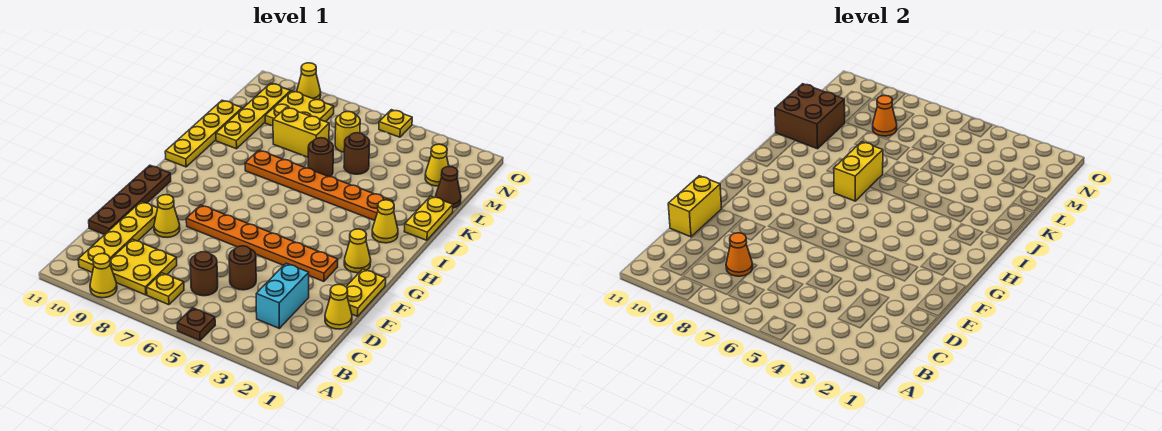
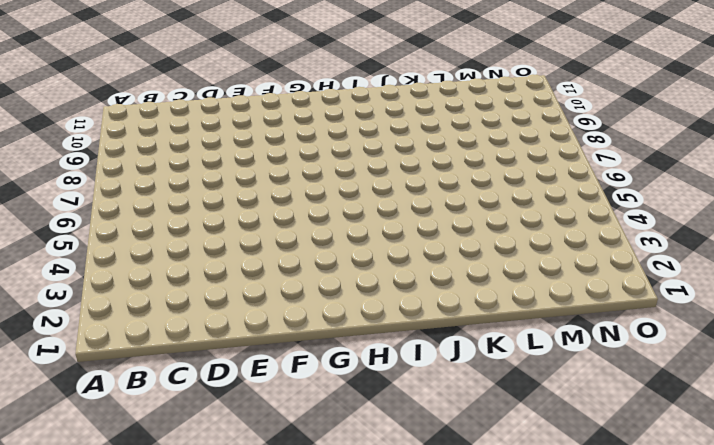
none -> brown plate A5 level 1
none -> yellow cone A9 level 1
none -> yellow plate B7 level 1
none -> yellow plate B8:C9 level 1

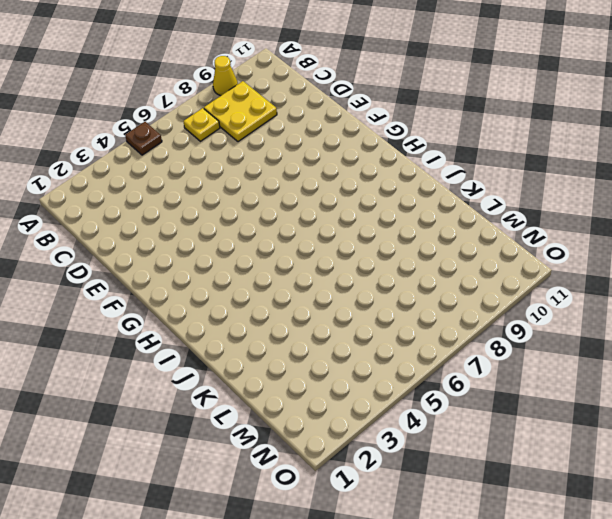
none -> yellow plate B10:E10 level 1
none -> cyan brick C3:D3 level 1
none -> brown round brick C6 level 1
none -> yellow cone D1 level 1

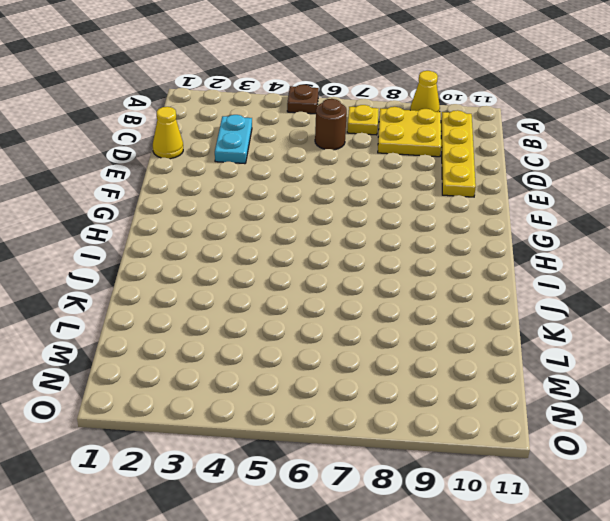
cyan plate C3:D3 level 1 -> cyan brick C3:D3 level 1
none -> brown round brick D5 level 1
none -> brown plate D11:G11 level 1
none -> yellow plate E1:F1 level 1
none -> yellow cone E9 level 1

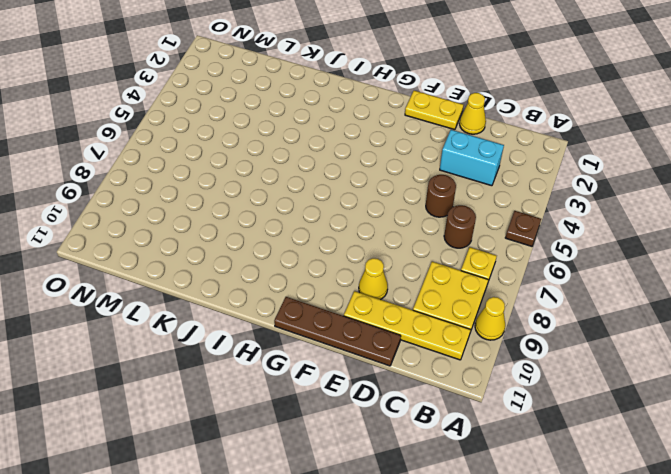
none -> orange plate F3:F8 level 1
none -> yellow cone G2 level 1
none -> yellow cone I2 level 1
none -> yellow plate I11:L11 level 1

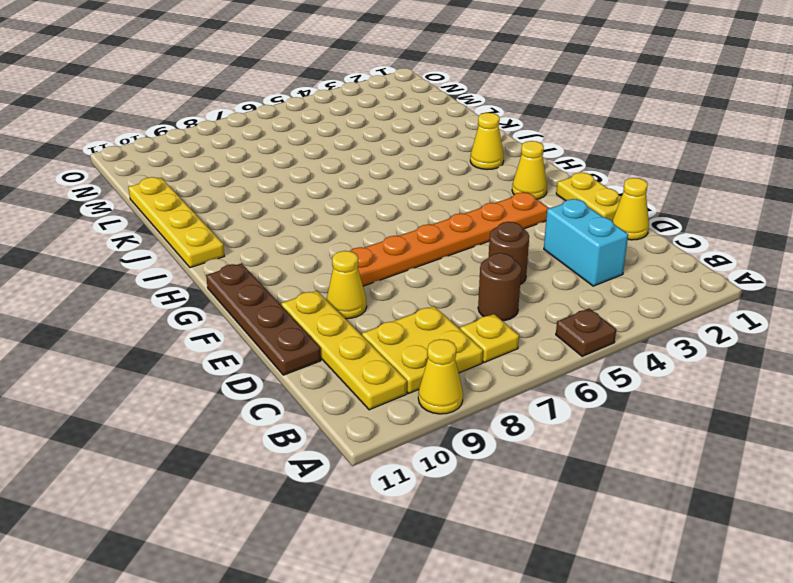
none -> yellow plate J1:K1 level 1
none -> orange plate J3:J8 level 1
none -> brown round brick K6 level 1
none -> yellow plate K10:N10 level 1

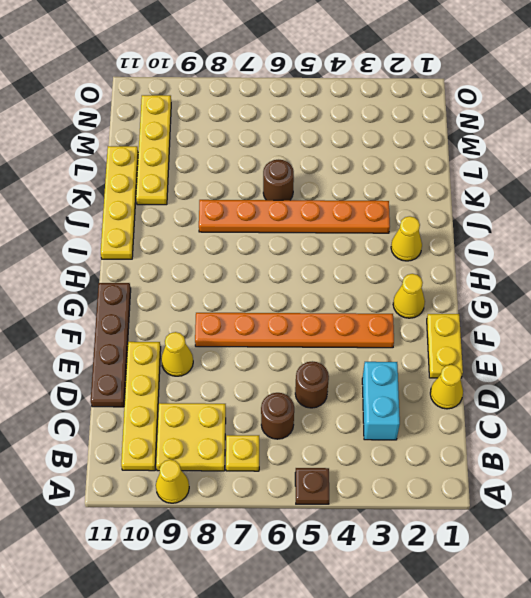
none -> yellow plate J1:K1 level 1
none -> brown cone L1 level 1
none -> brown round brick L5 level 1
none -> yellow brick L7:L8 level 1

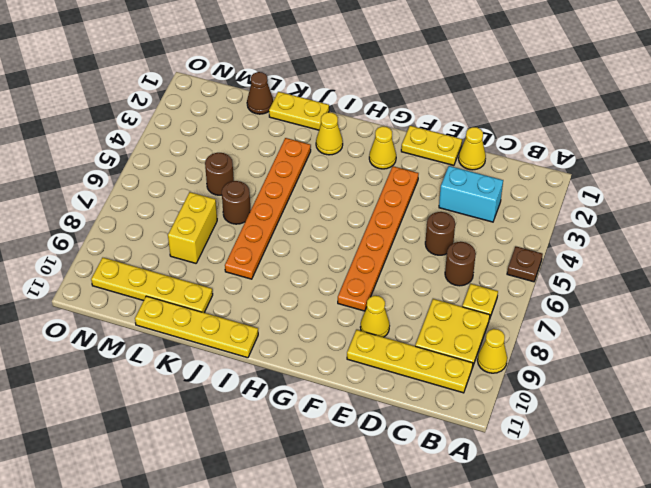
none -> brown plate D11:G11 level 1
none -> yellow cone M2 level 1
none -> yellow round brick M6 level 1
none -> yellow plate M8:N9 level 1

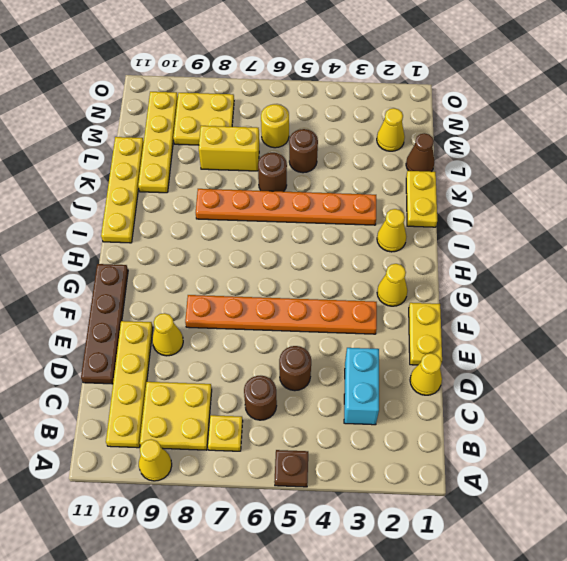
none -> yellow plate O5 level 1
none -> yellow cone O9 level 1
none -> orange cone C8 level 2
none -> yellow brick D11:E11 level 2

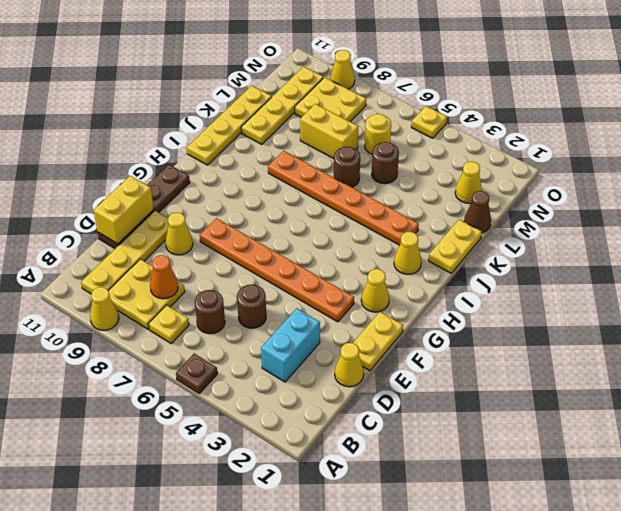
none -> yellow brick I7:J7 level 2
none -> brown brick K10:L11 level 2
none -> orange cone M8 level 2

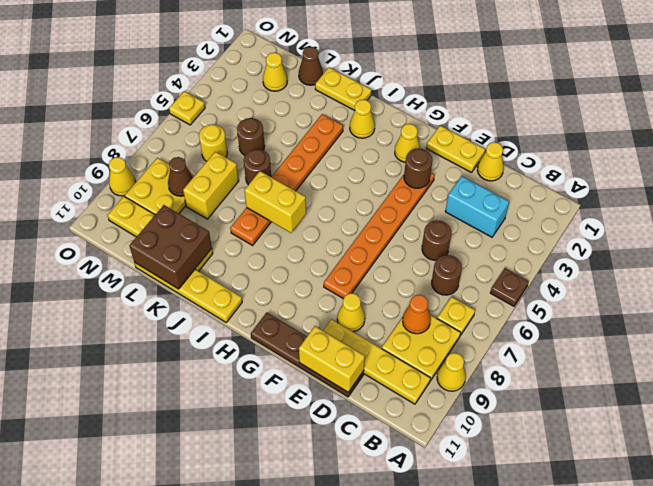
brown round brick F3 level 2 -> none
brown cone M8 level 2 -> orange cone M8 level 2

